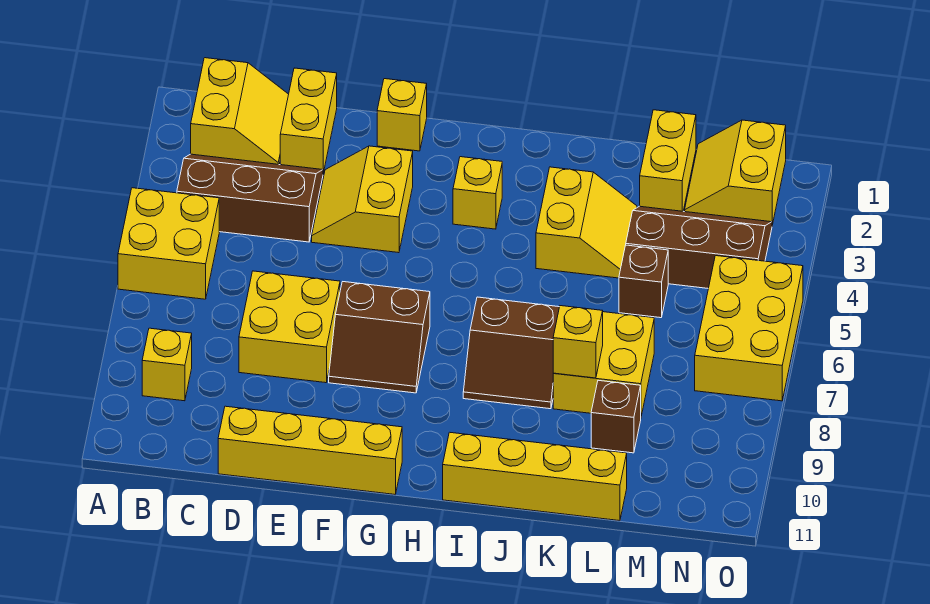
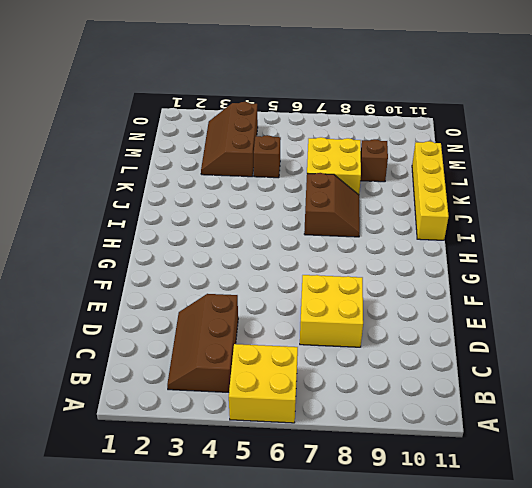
none -> yellow slope B1:C2 level 1 top B
none -> yellow brick B9 level 1
none -> yellow brick D1:D2 level 1

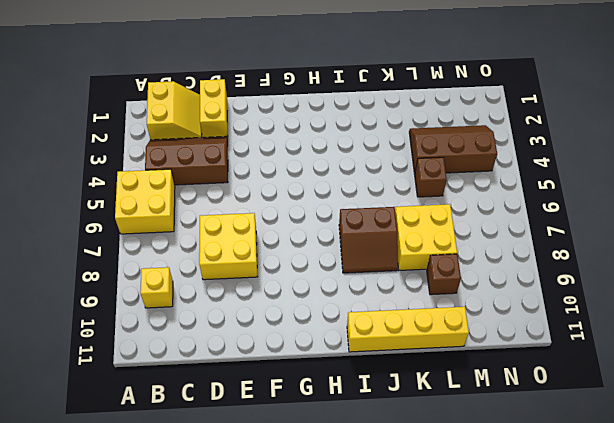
none -> yellow brick D11:G11 level 1
none -> yellow slope E3:F4 level 1 top F
none -> yellow brick F1 level 1

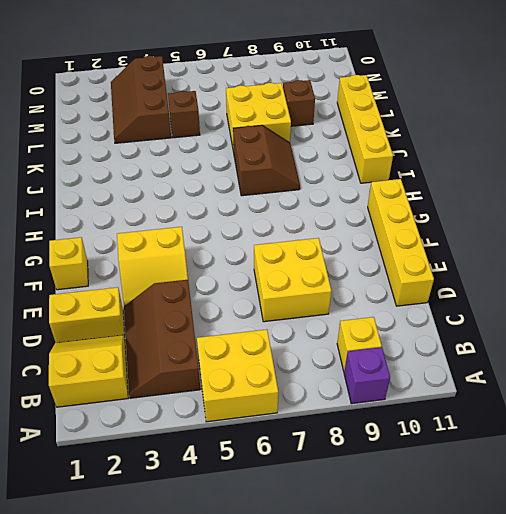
purple brick A9 level 1 -> none
none -> brown slope F7:G8 level 1 top 7
none -> yellow brick H3 level 1
none -> yellow slope J3:K4 level 1 top J

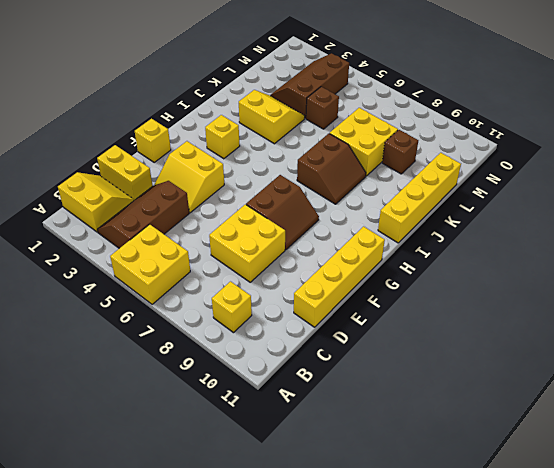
none -> yellow brick L1:L2 level 1
none -> yellow slope M1:N2 level 1 top N
none -> yellow brick N5:O7 level 1

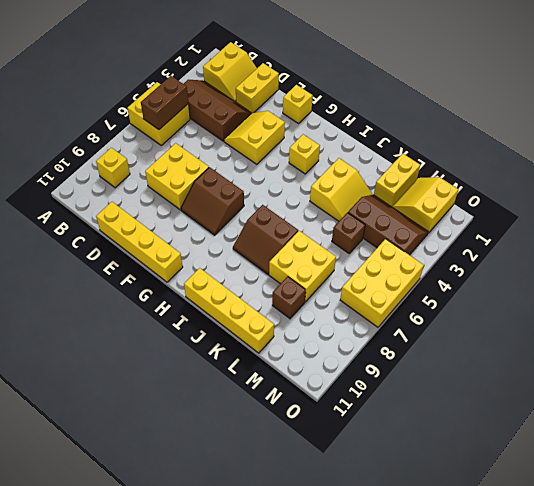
brown brick B5:B6 level 2 -> none
none -> yellow brick K8 level 2

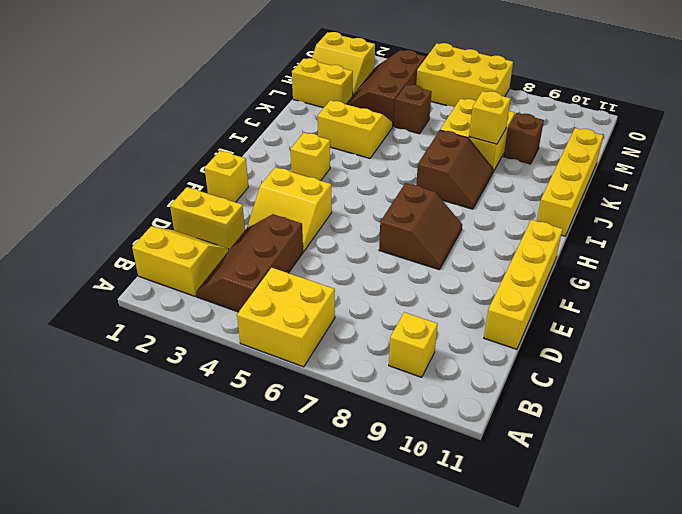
none -> yellow brick D7:E8 level 1

